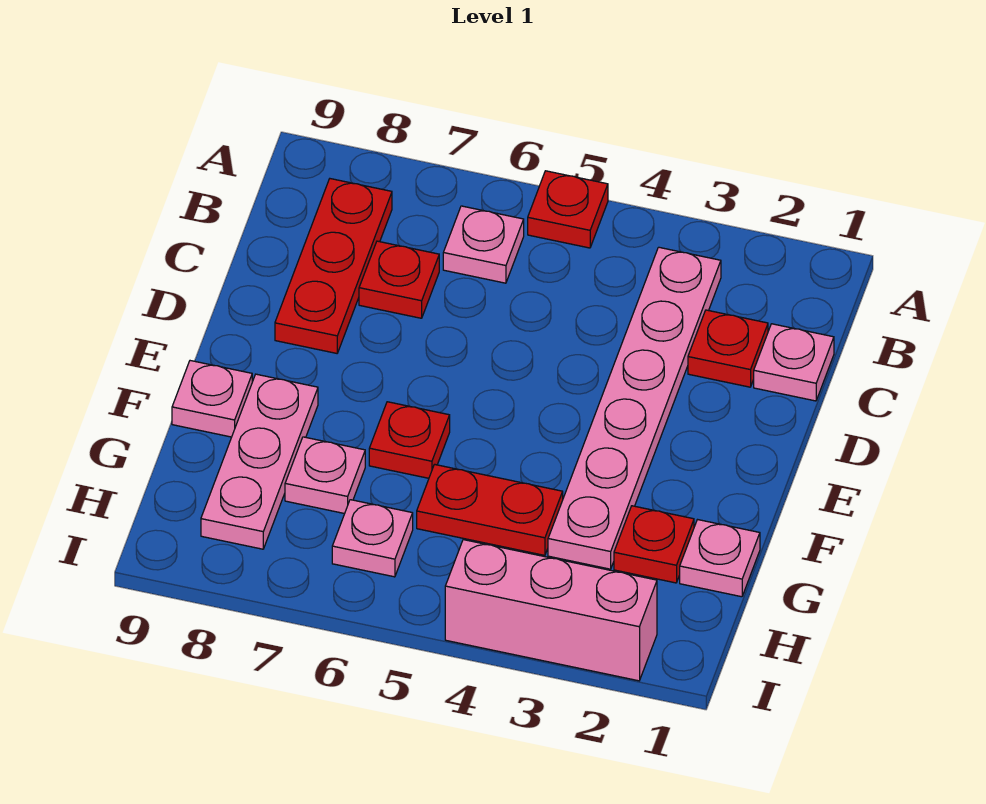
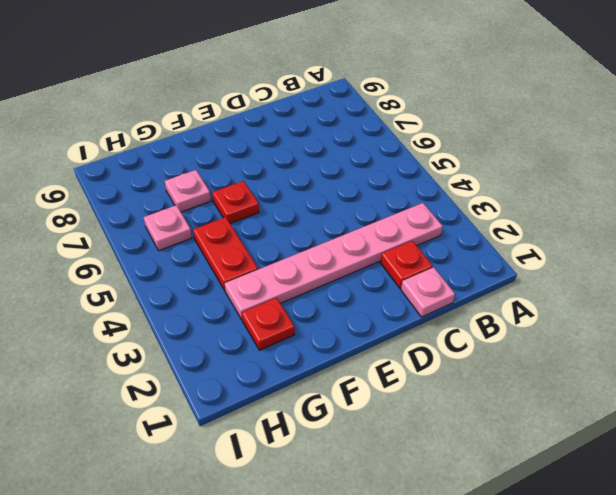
none -> red plate A5 level 1
none -> pink plate B6 level 1
none -> red plate B8:D8 level 1

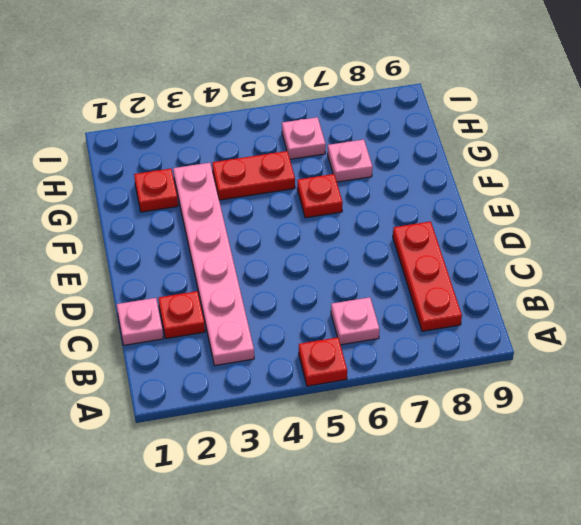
none -> red plate C7 level 1
none -> pink plate F8:H8 level 1
none -> pink plate F9 level 1

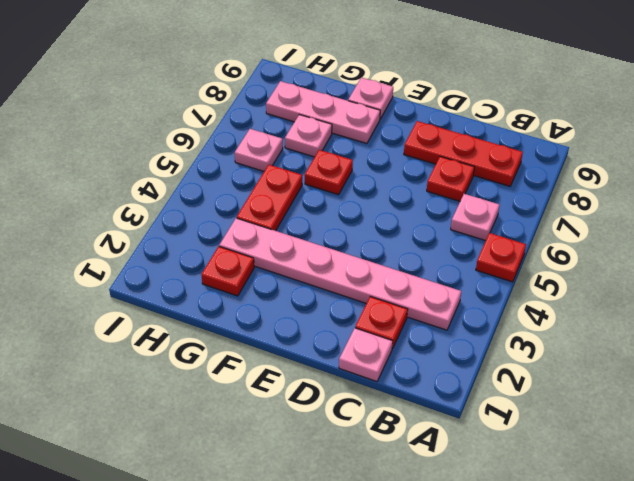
none -> pink plate G1 level 1
none -> pink brick I2:I4 level 1

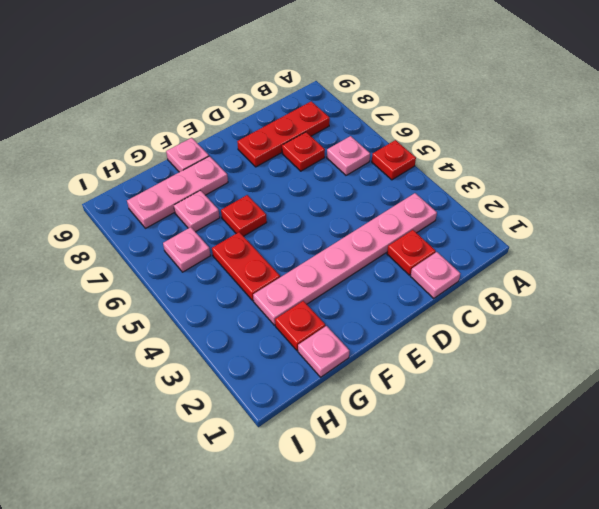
none -> pink brick I2:I4 level 1

